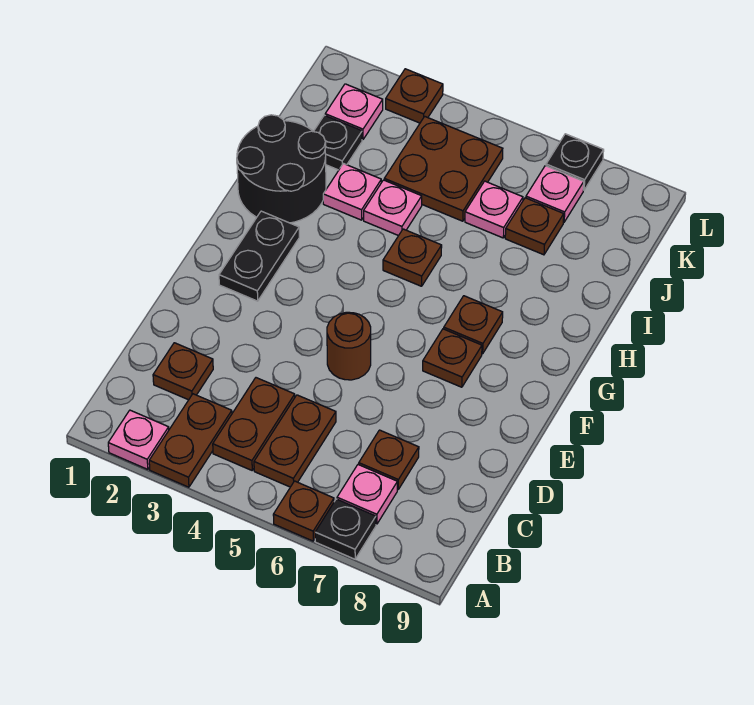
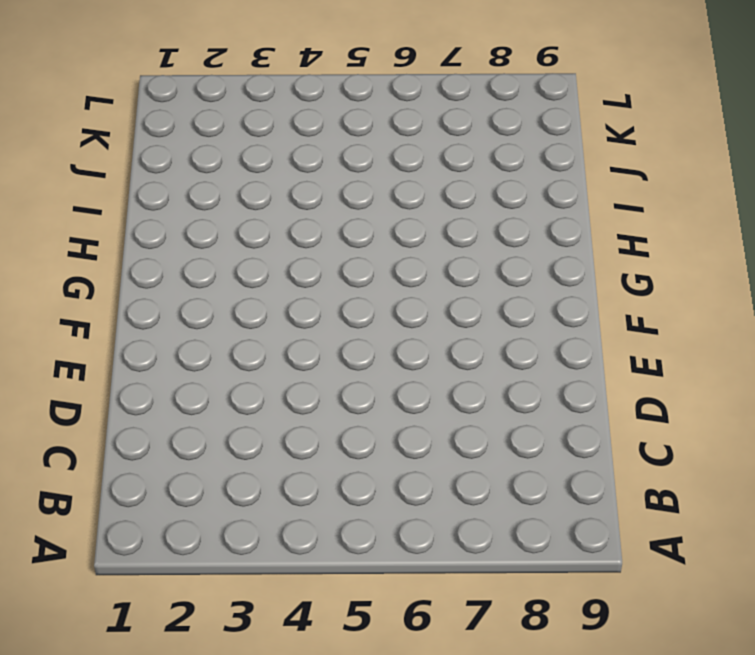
none -> pink plate A2 level 1
none -> brown plate A3:B3 level 1
none -> brown plate A6 level 1

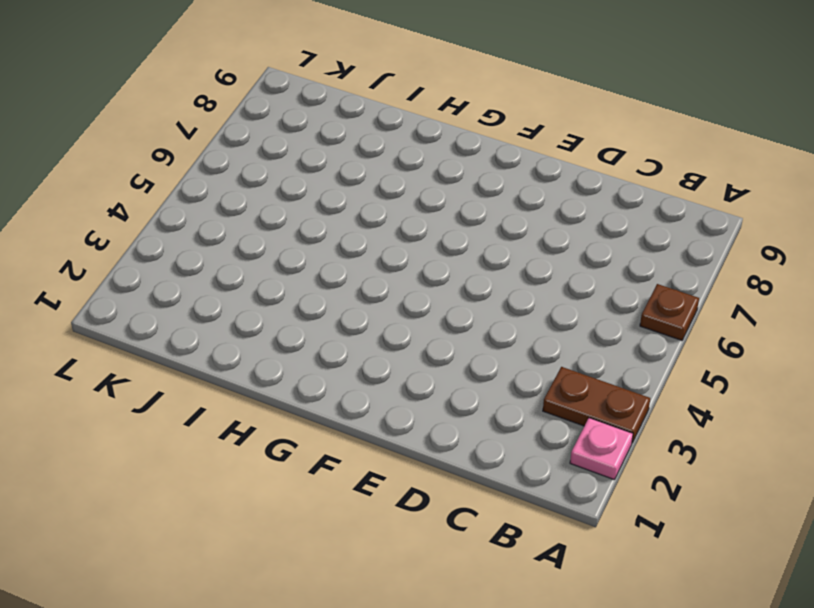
none -> black plate A7 level 1
none -> brown plate B4:C4 level 1
none -> brown plate B5:C5 level 1

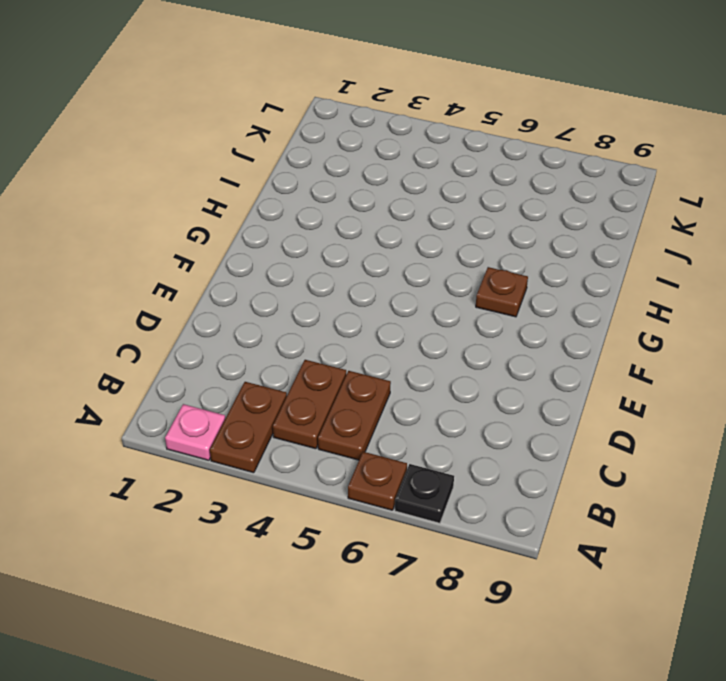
none -> pink plate B7 level 1
none -> brown plate C2 level 1
none -> brown plate C7 level 1

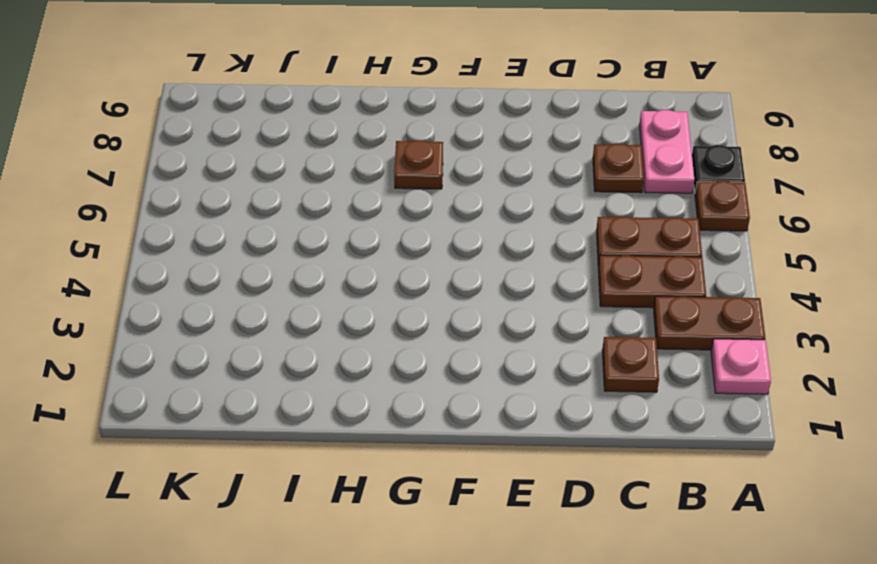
pink plate B7:B8 level 1 -> pink plate B7 level 1
none -> brown round brick E5 level 1
none -> black plate F2:G2 level 1
none -> brown plate F7 level 1

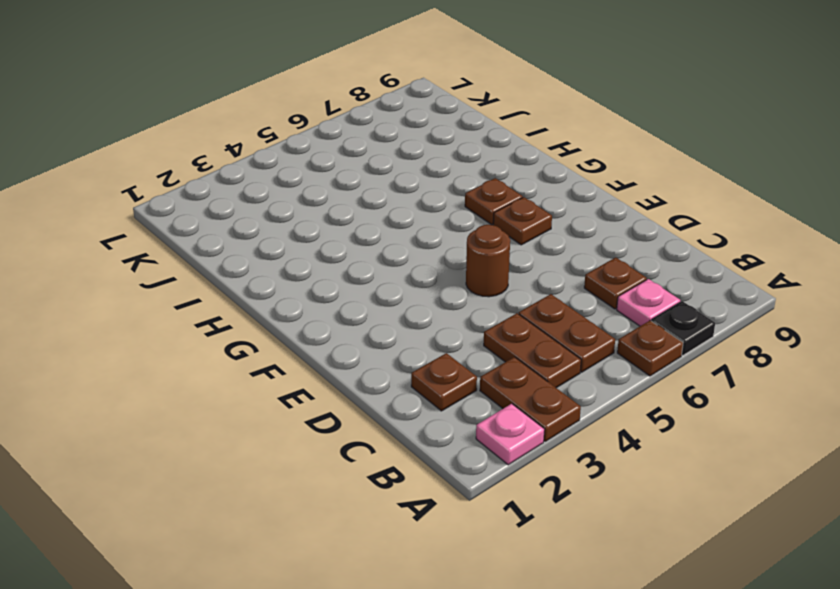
none -> black plate F2:G2 level 1
none -> black round brick H1:I2 level 1
none -> brown plate H5 level 1

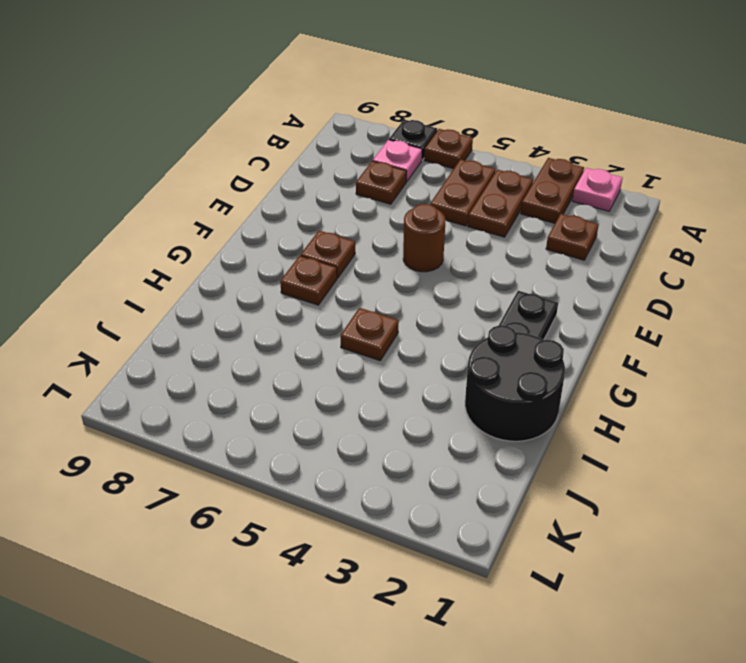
none -> pink plate I3 level 1
none -> pink plate I4 level 1
none -> black plate J2 level 1

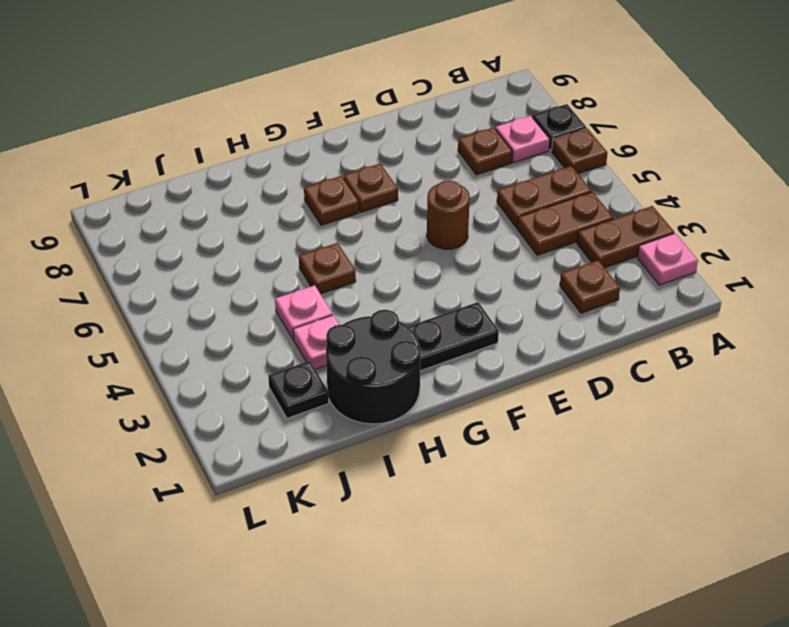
none -> brown plate J4:K5 level 1
none -> pink plate J6 level 1
none -> brown plate J7 level 1

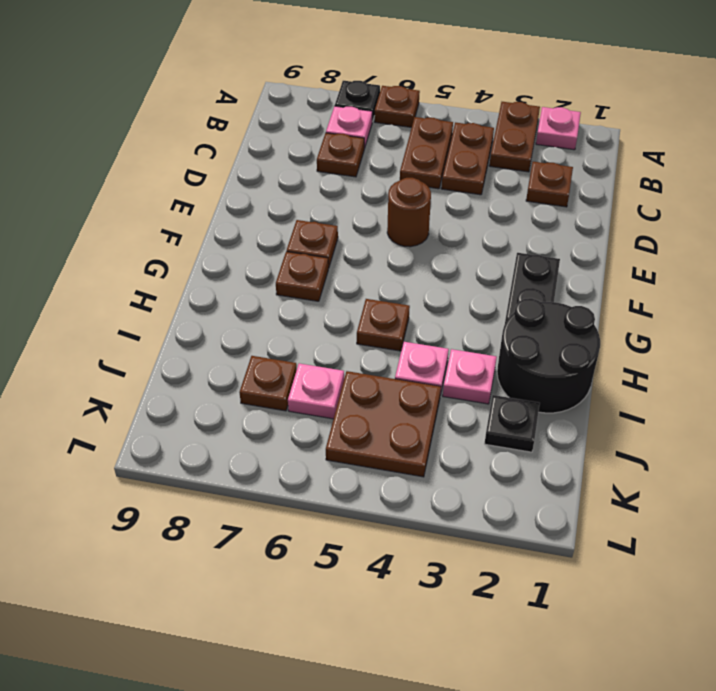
none -> pink plate K2 level 1
none -> pink plate K7 level 1
none -> brown plate L3 level 1

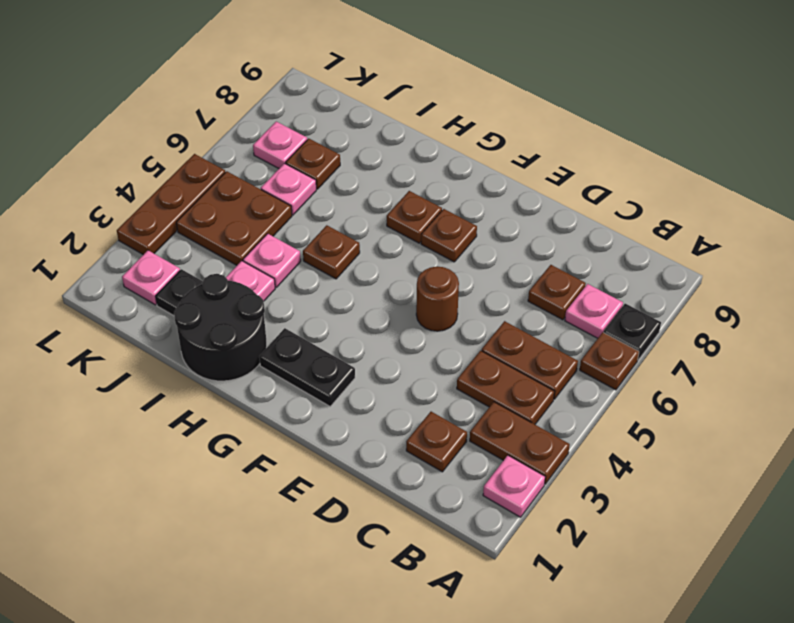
brown plate L3:L5 level 1 -> brown plate L3 level 1
none -> black plate L7 level 1

